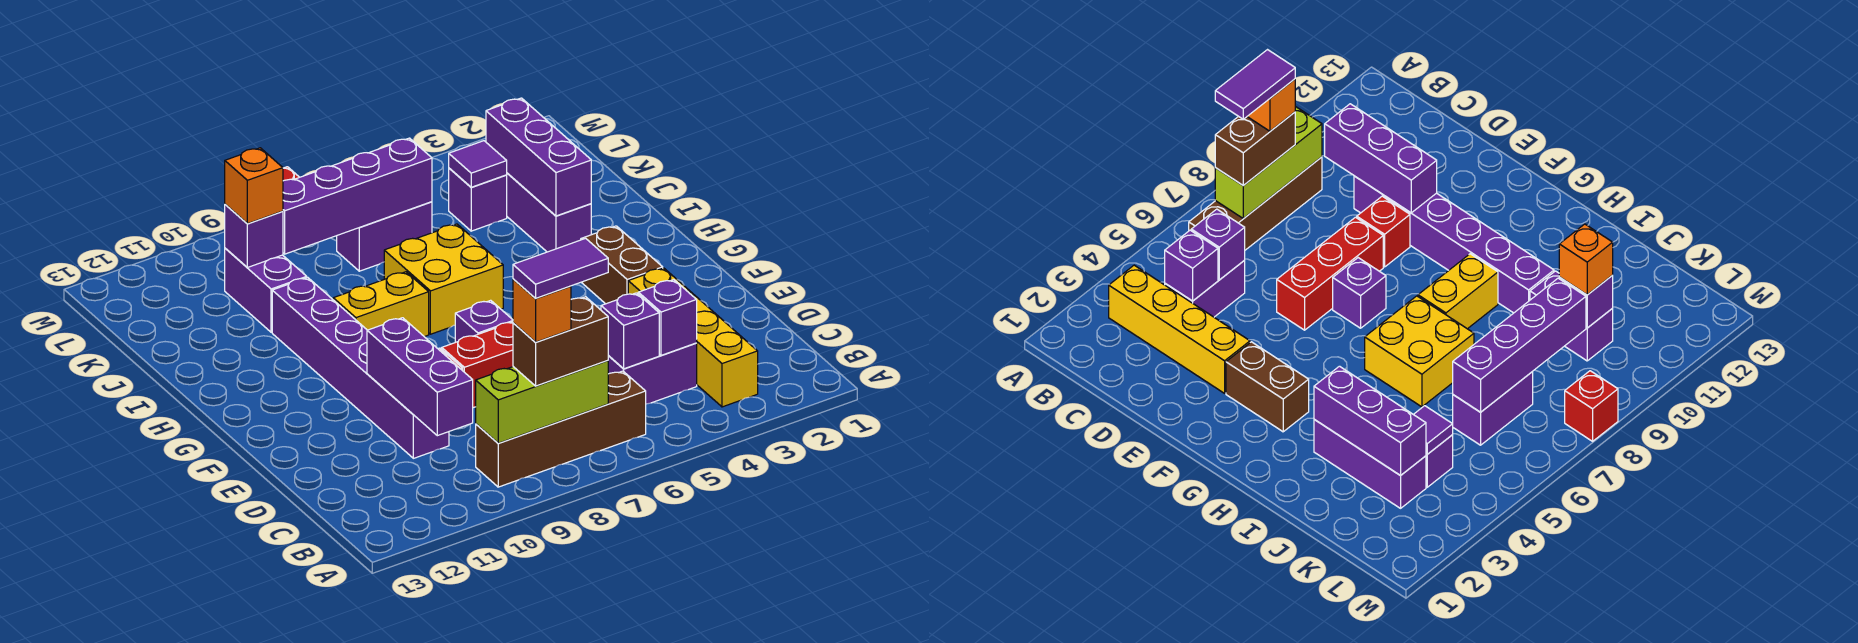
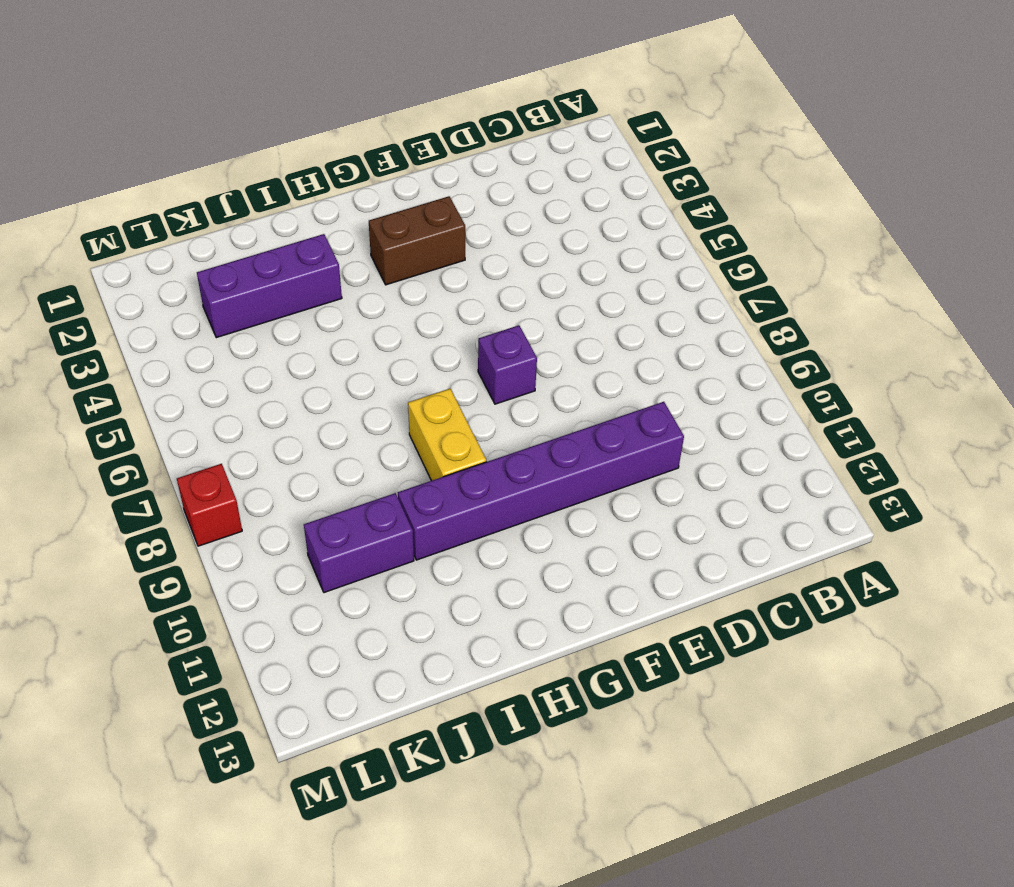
none -> yellow brick B3:E3 level 1
none -> brown brick B6:B9 level 1
none -> purple brick C4:C5 level 1

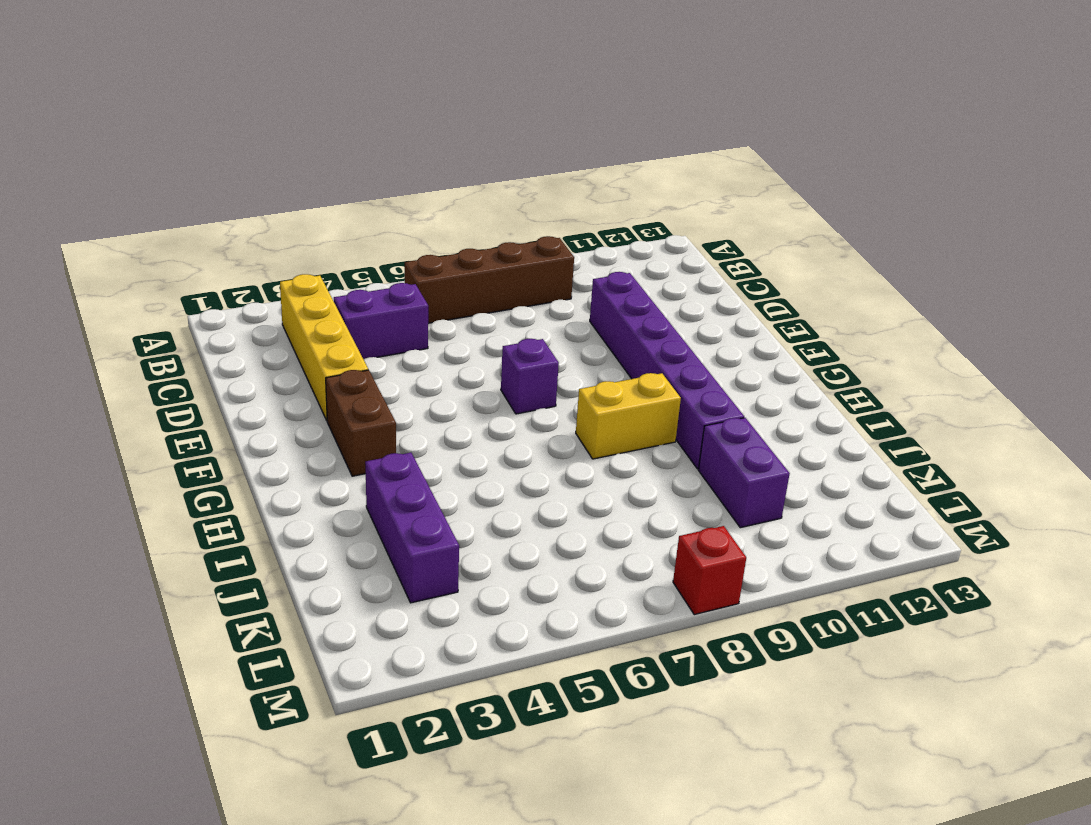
none -> red brick E6:E8 level 1
none -> red brick E9 level 1
none -> yellow brick H6:I7 level 1

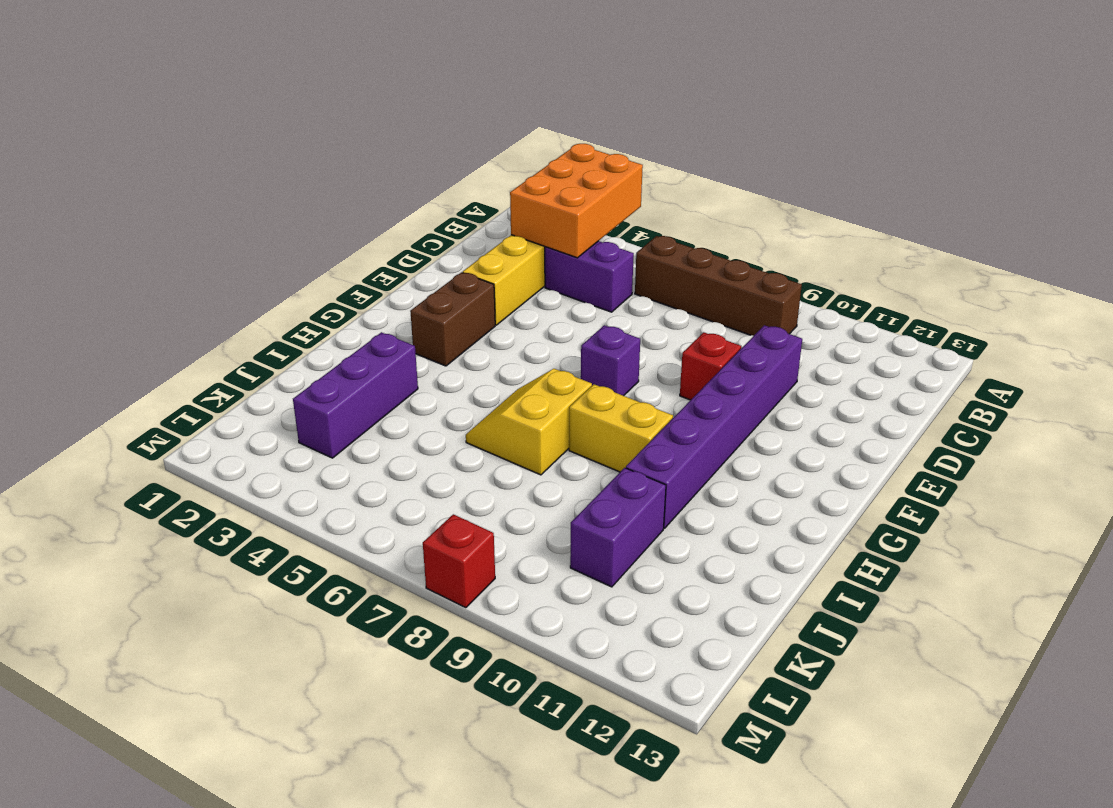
orange brick A3:C4 level 2 -> purple brick C4 level 2
yellow slope H6:I7 level 1 top 7 -> yellow brick H6:I7 level 1
none -> red brick E6:E8 level 1
none -> purple brick K4 level 1
none -> purple brick K6:K7 level 1

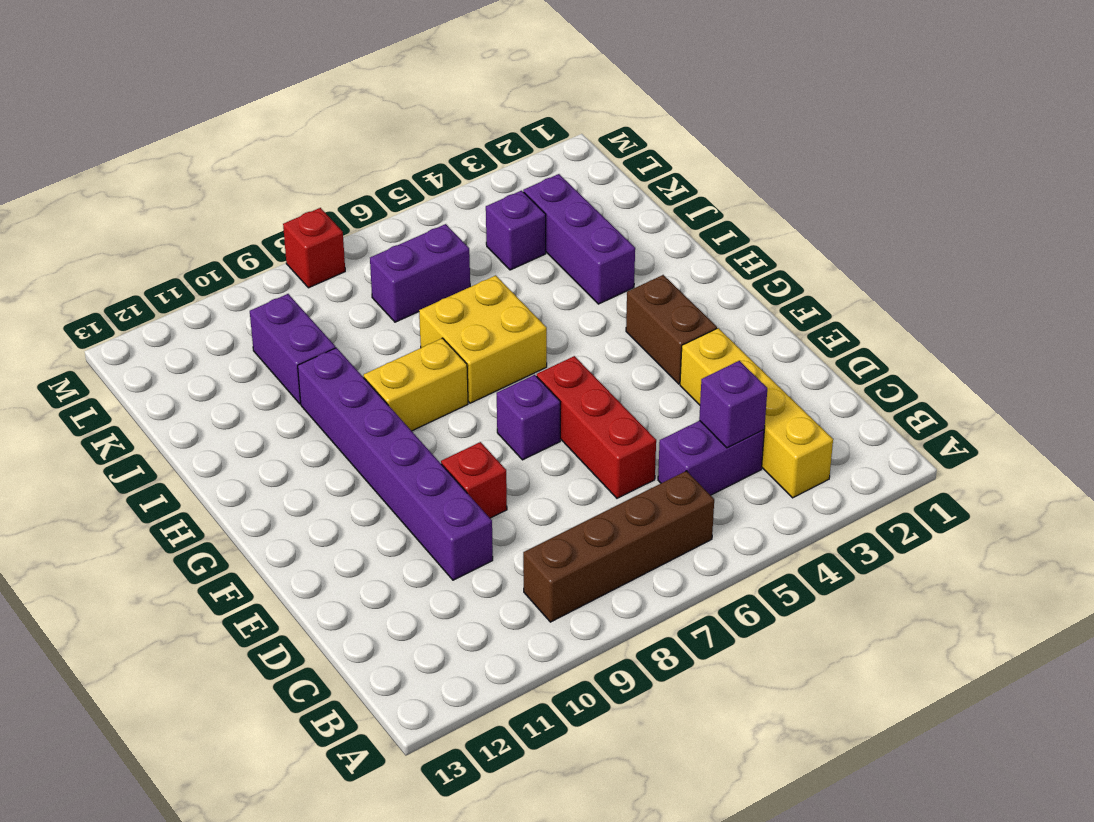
red brick D6:F6 level 1 -> red brick E6:E8 level 1
none -> lime brick B7:B9 level 2
none -> purple brick C5 level 2
none -> purple brick C10:E10 level 2

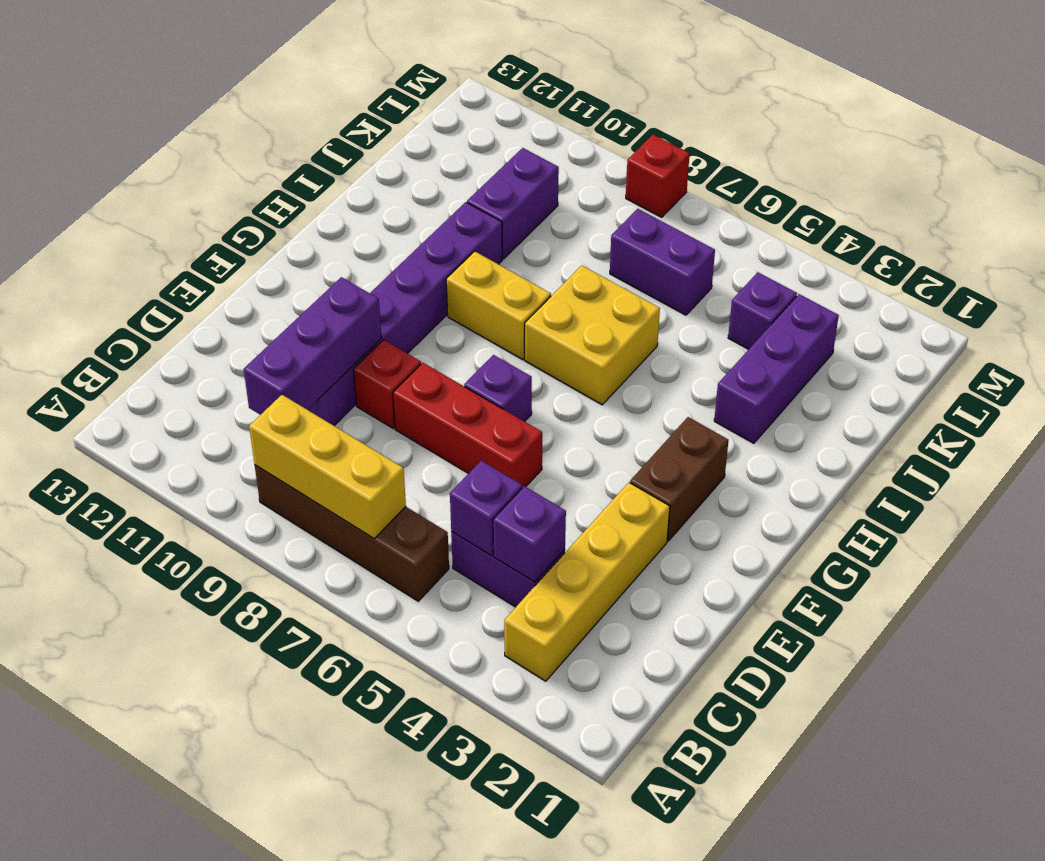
yellow brick B7:B9 level 2 -> lime brick B7:B9 level 2
none -> purple brick I3:K3 level 2
none -> purple tile K4 level 2
none -> purple brick K6:K9 level 2

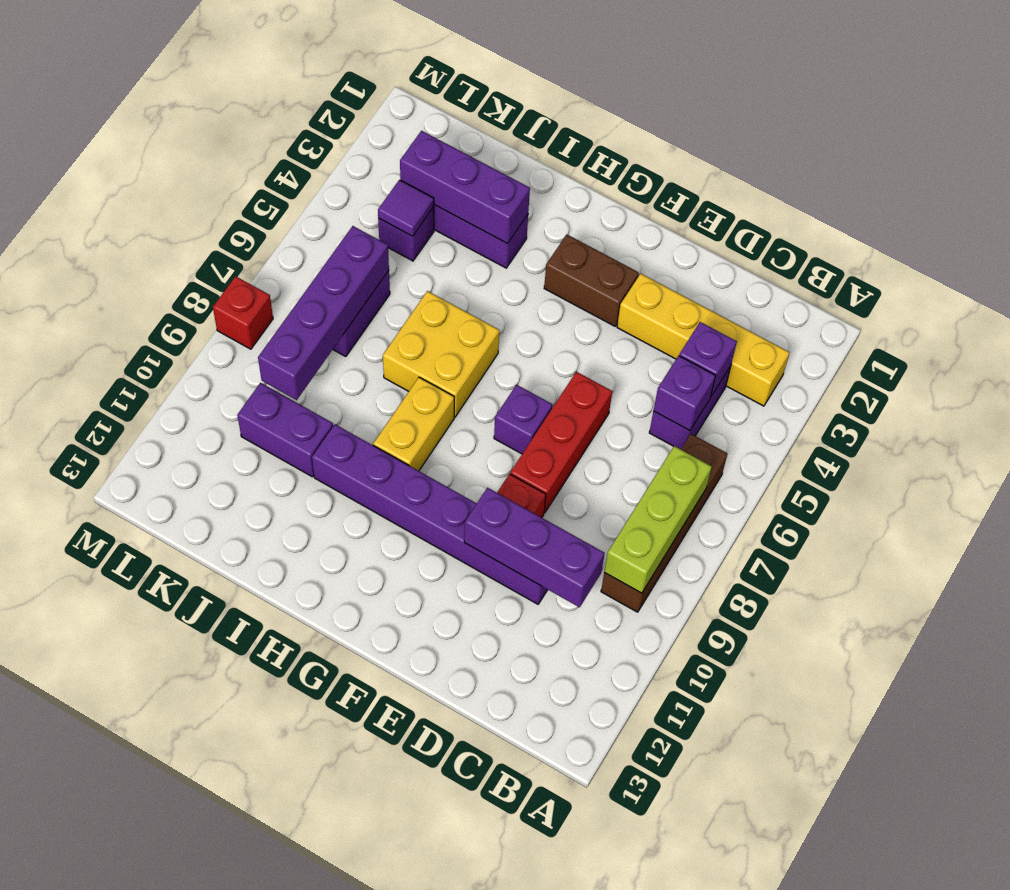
none -> purple brick K10 level 2
none -> brown brick B7:B8 level 3
none -> orange brick K10 level 3

